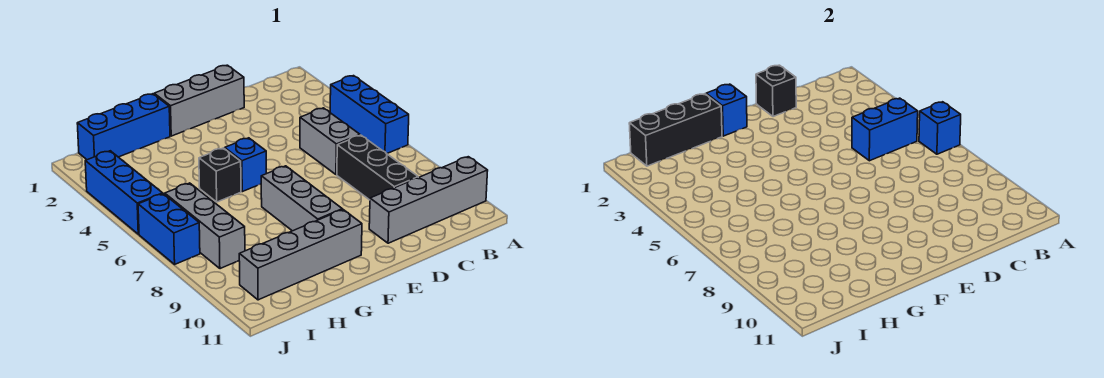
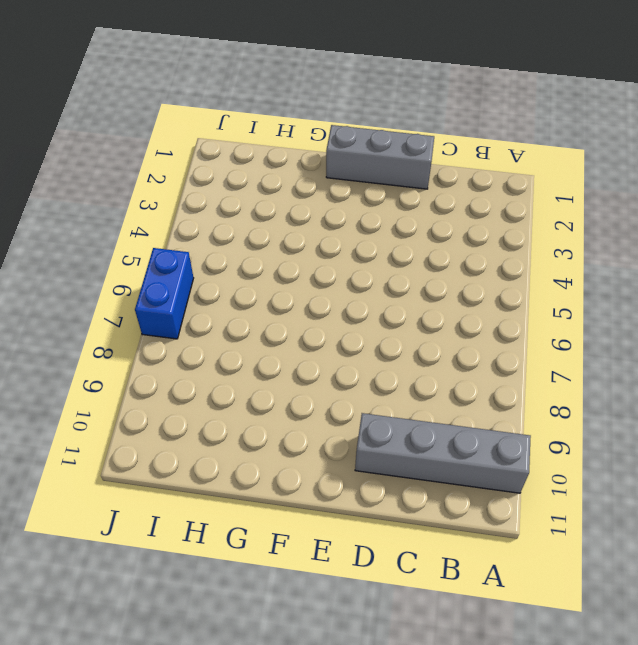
none -> blue brick A4:A6 level 1
none -> grey brick C5:C6 level 1
none -> black brick C7:C9 level 1

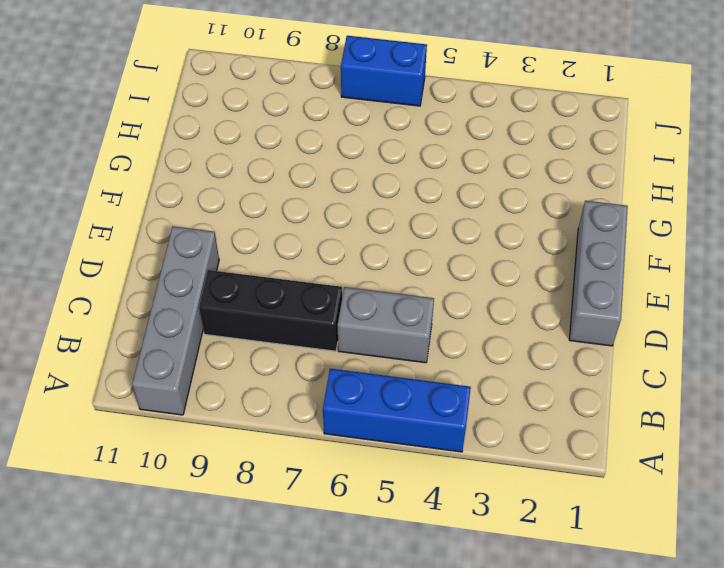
none -> blue brick F5 level 1
none -> grey brick F7:F9 level 1
none -> grey brick F10:I10 level 1

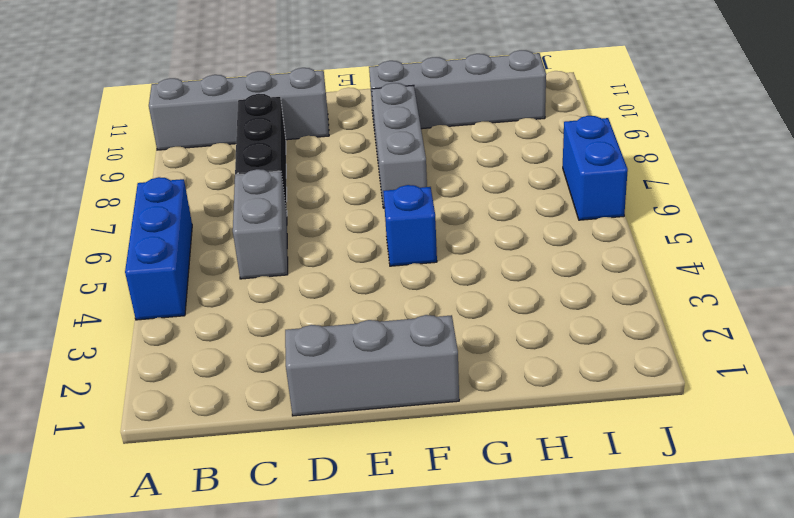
none -> blue brick G1:I1 level 1
none -> black brick G5 level 1
none -> grey brick I6:I8 level 1

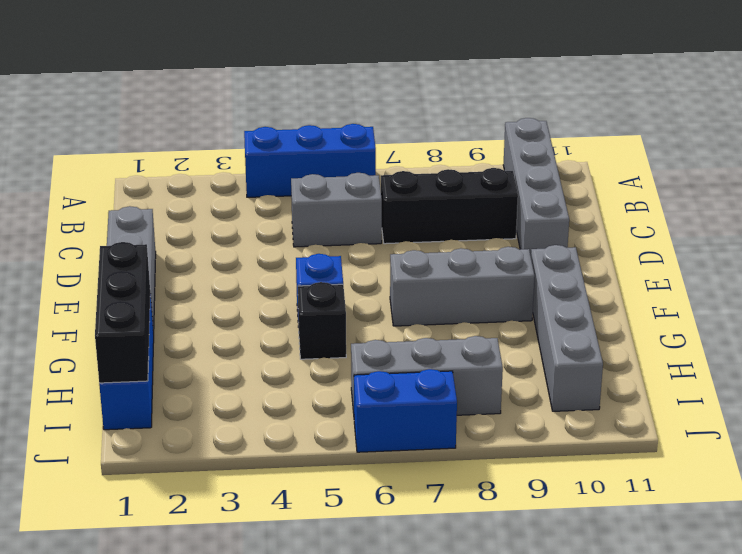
none -> blue brick J3:J5 level 1
none -> blue brick A6 level 2
none -> blue brick B5:C5 level 2

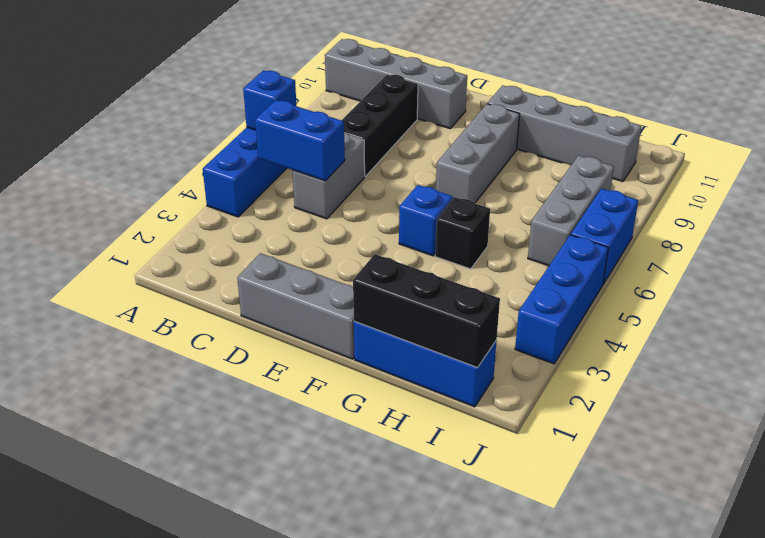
none -> black brick D1 level 2
none -> blue brick F1 level 2

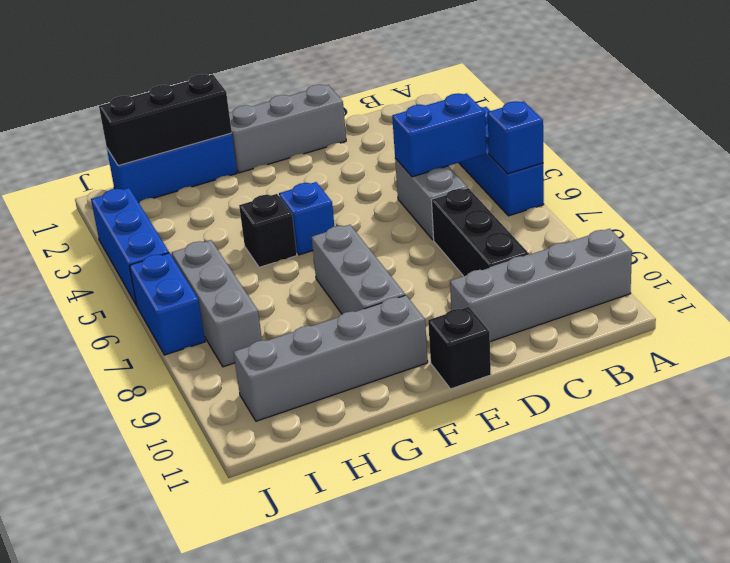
black brick E11 level 1 -> black brick D1 level 2
none -> blue brick F1 level 2

